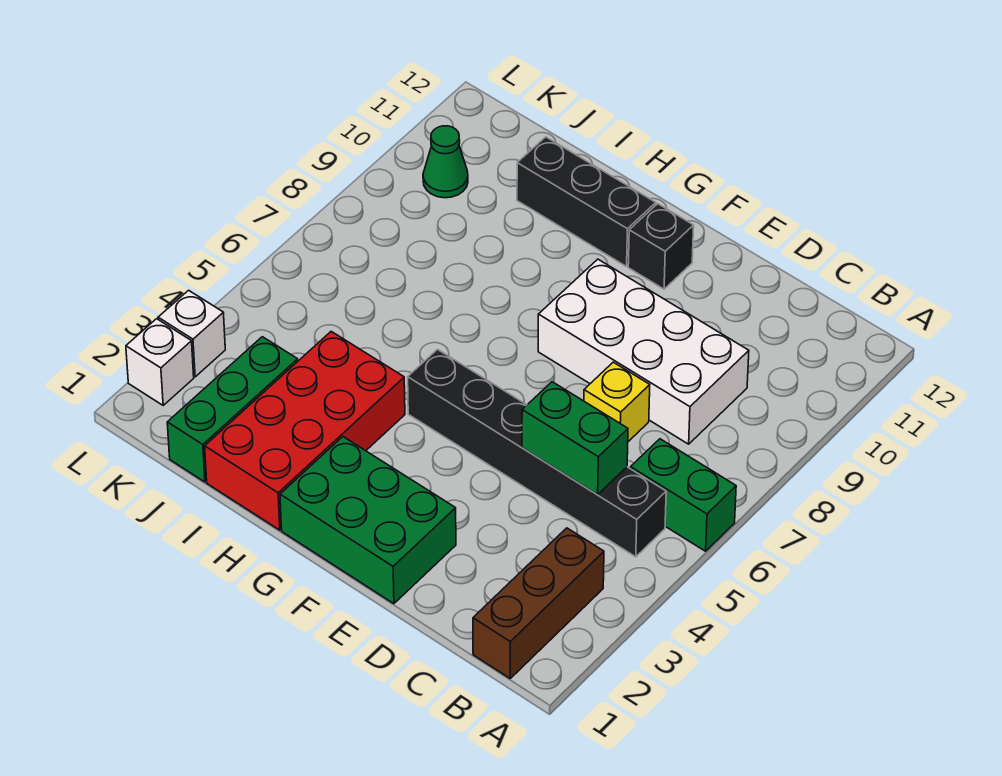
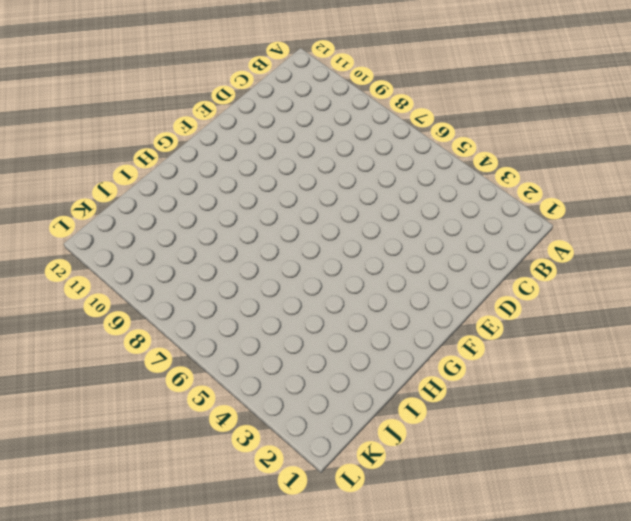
none -> green brick A6:B6 level 1
none -> brown brick B1:B3 level 1
none -> black brick B5:G5 level 1

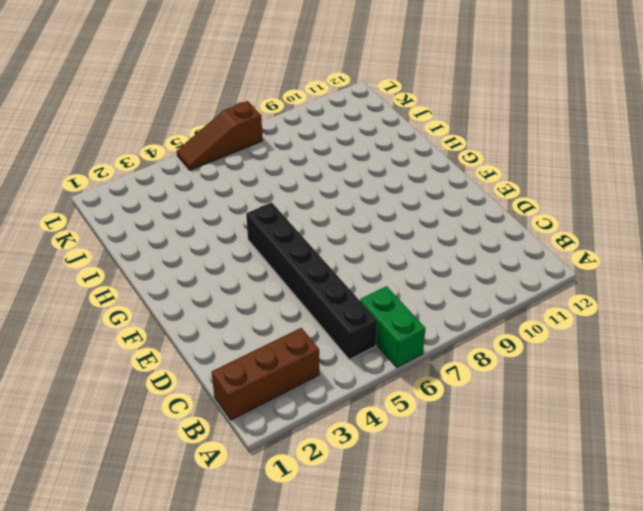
brown slope L5:L7 level 1 top 7 -> none
none -> white brick C8:F9 level 1
none -> yellow brick D7 level 1
none -> green brick E1:G2 level 1

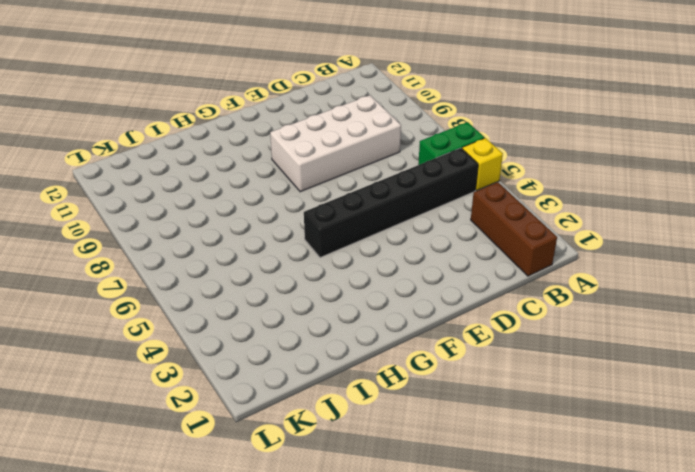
yellow brick A5 level 1 -> yellow brick D7 level 1
none -> green brick E1:G2 level 1
none -> black brick F11 level 1
none -> black brick G11:I11 level 1

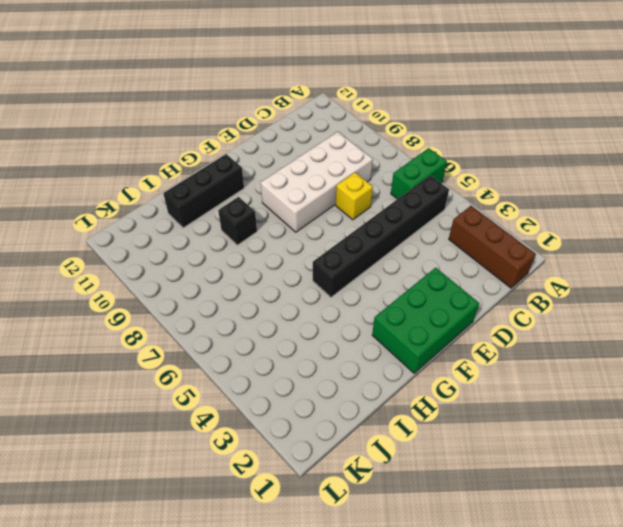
black brick H9 level 1 -> black brick F11 level 1
none -> red brick H1:I4 level 1
none -> green brick J1:J3 level 1
none -> green cone K10 level 1

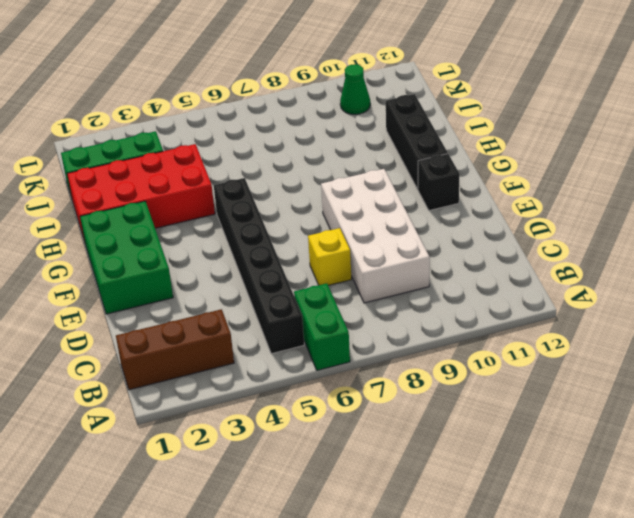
none -> white brick L2 level 1
none -> white brick L3 level 1
none -> green brick C5:D5 level 2

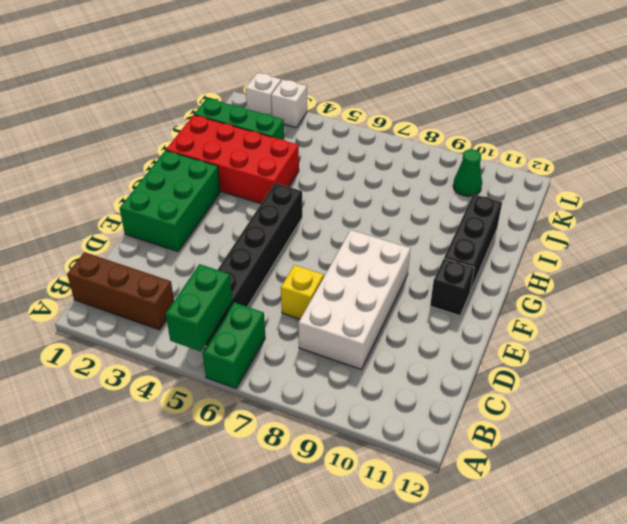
green brick A5:B5 level 2 -> green brick C5:D5 level 2

